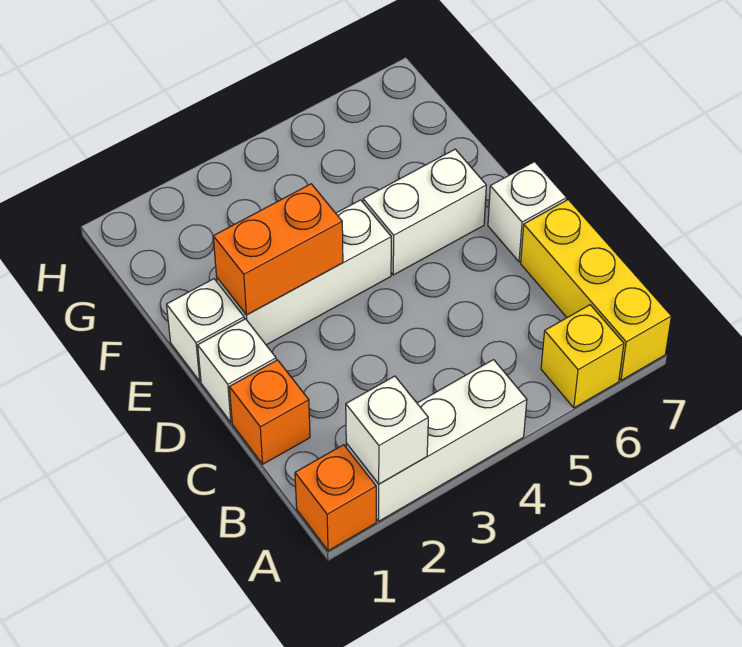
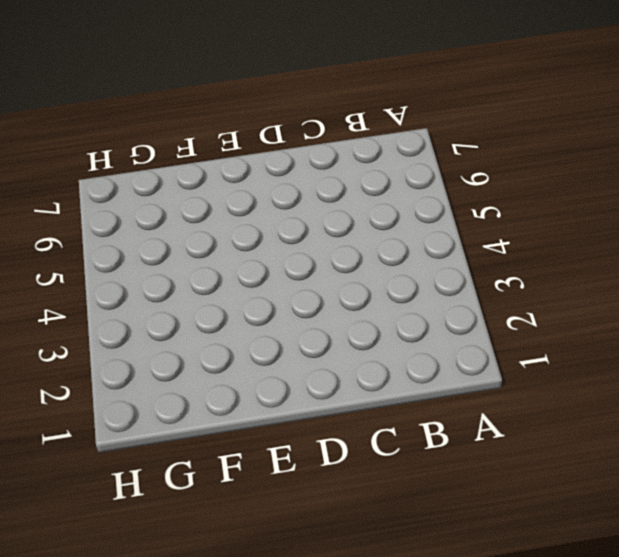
none -> orange brick A1 level 1
none -> white brick A2:A4 level 1
none -> yellow brick A6 level 1

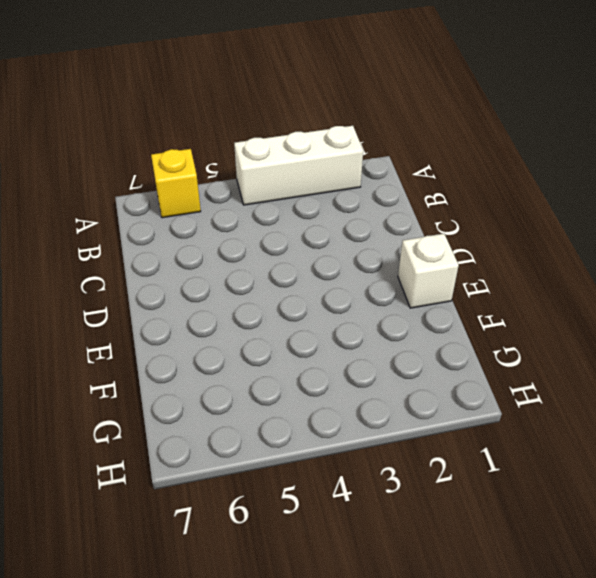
none -> orange brick A1 level 1
none -> yellow brick A7:C7 level 1
none -> orange brick C1 level 1

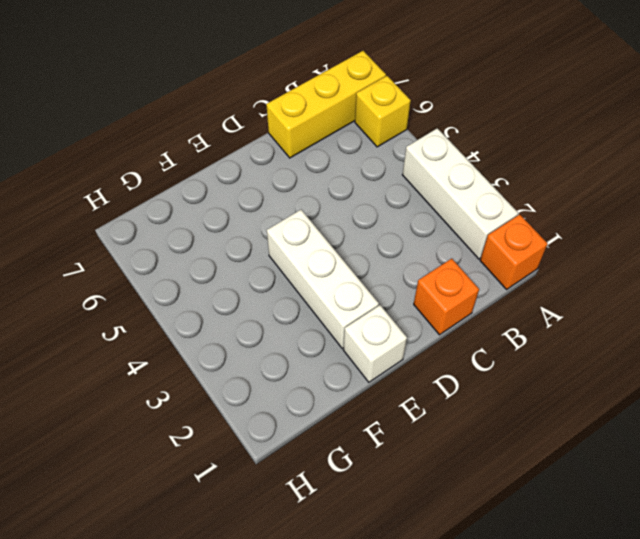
none -> white brick D1 level 1
none -> white brick D7 level 1
none -> white brick E5:E6 level 1

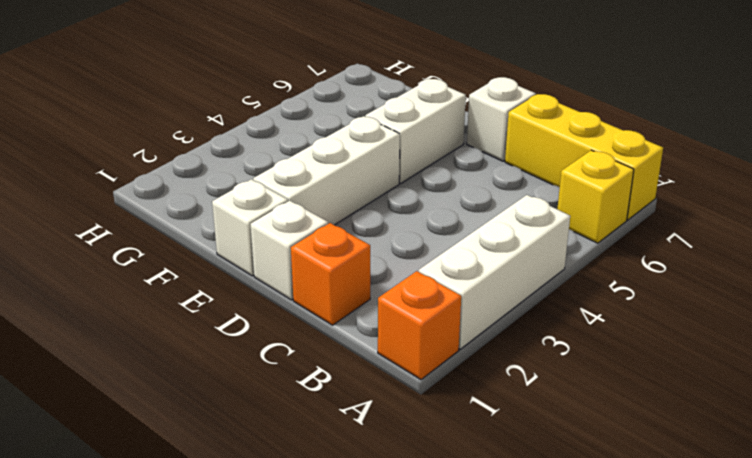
none -> white brick A2 level 2
none -> orange brick E2:E3 level 2

